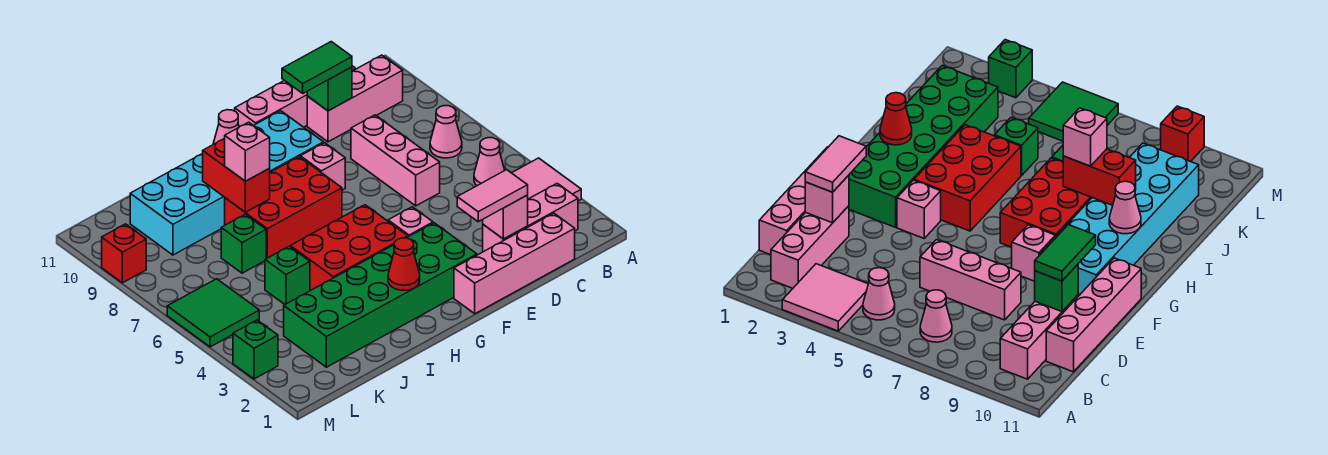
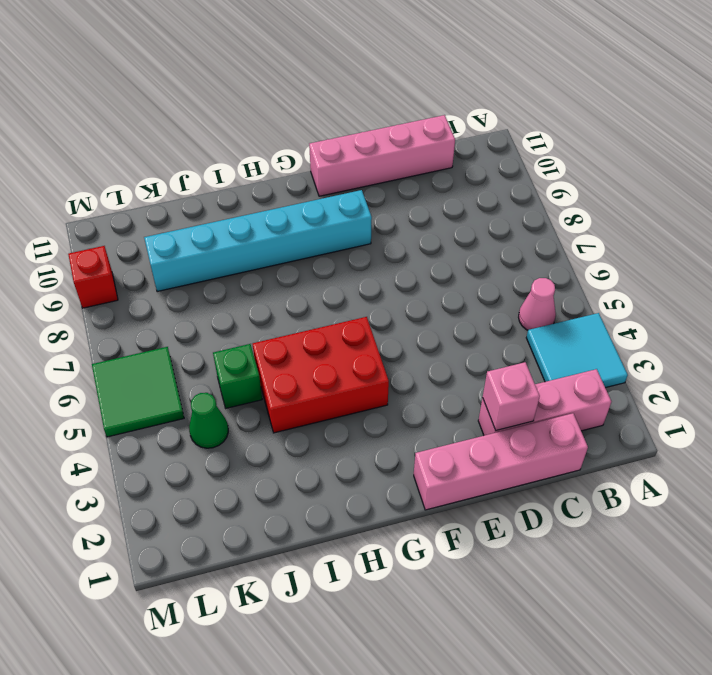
cyan tile A3:B4 level 1 -> pink tile A3:B4 level 1
cyan brick F9:K9 level 1 -> cyan brick F9:K10 level 1
green cone K4 level 1 -> none
none -> pink cone B7 level 1
none -> pink brick B10:D10 level 1
none -> pink brick D6:D8 level 1

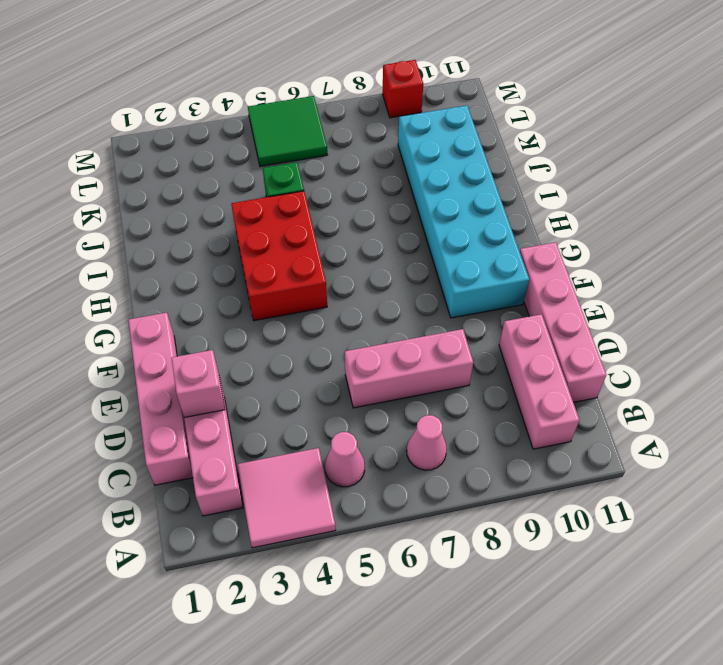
none -> green brick F2:K3 level 1
none -> pink brick F4 level 1
none -> pink brick F8 level 1

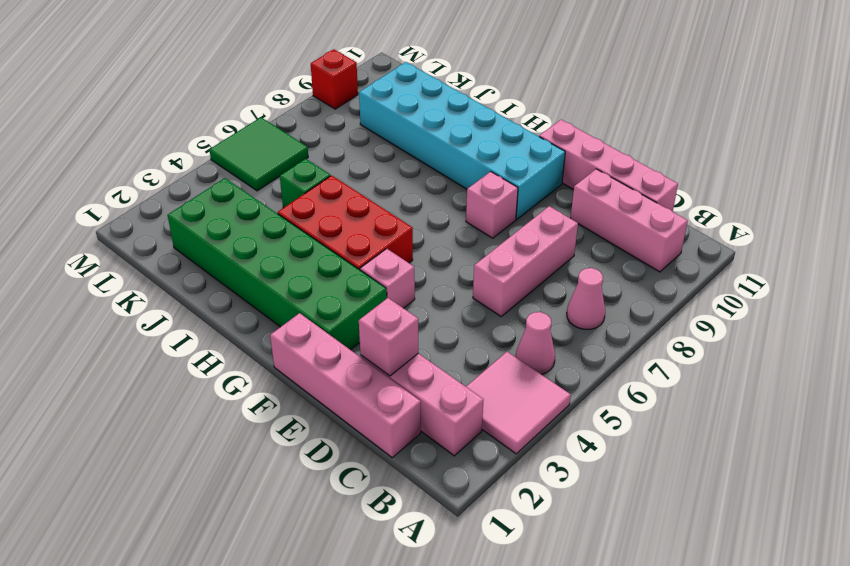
none -> red brick G7:I8 level 1
none -> green brick J7 level 1
none -> green brick M3 level 1

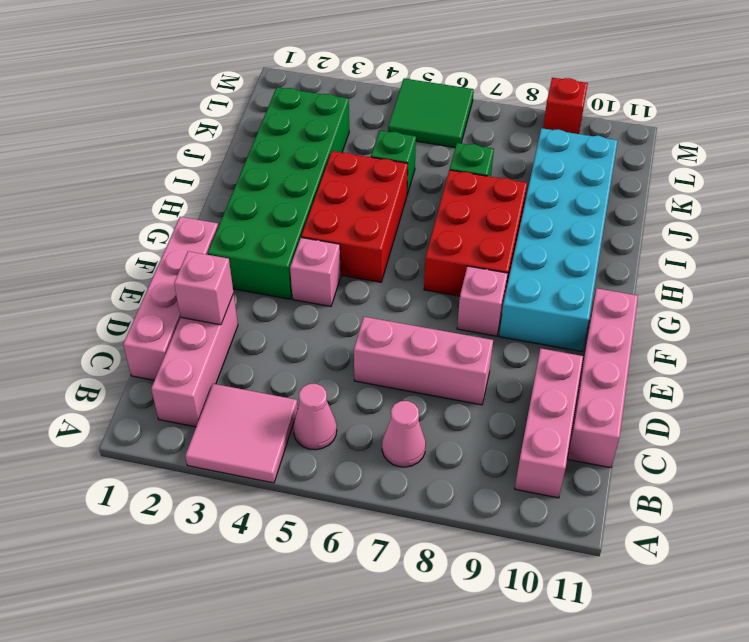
none -> green brick M3 level 1
none -> green brick D10 level 2
none -> red cone H2 level 2

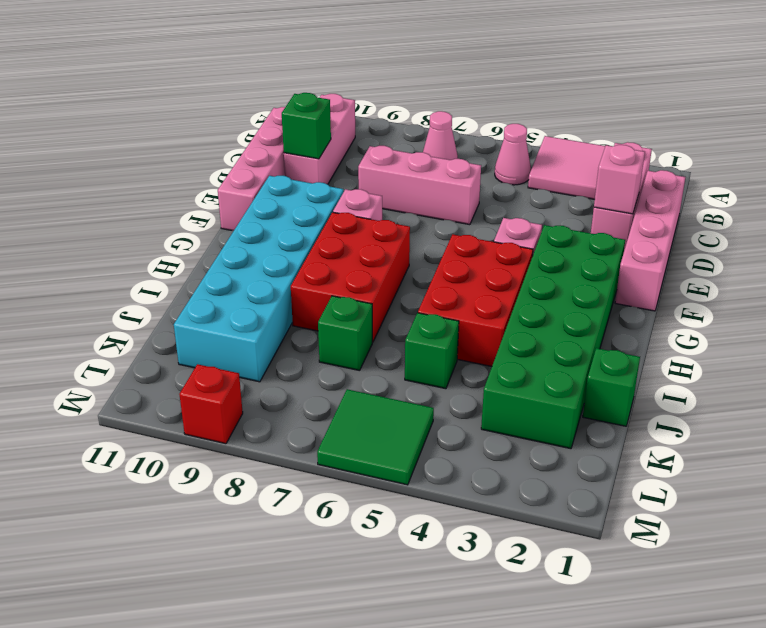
green brick J1 level 1 -> green brick M3 level 1
none -> red cone H2 level 2
none -> pink cone H10 level 2
none -> red brick I8:I9 level 2

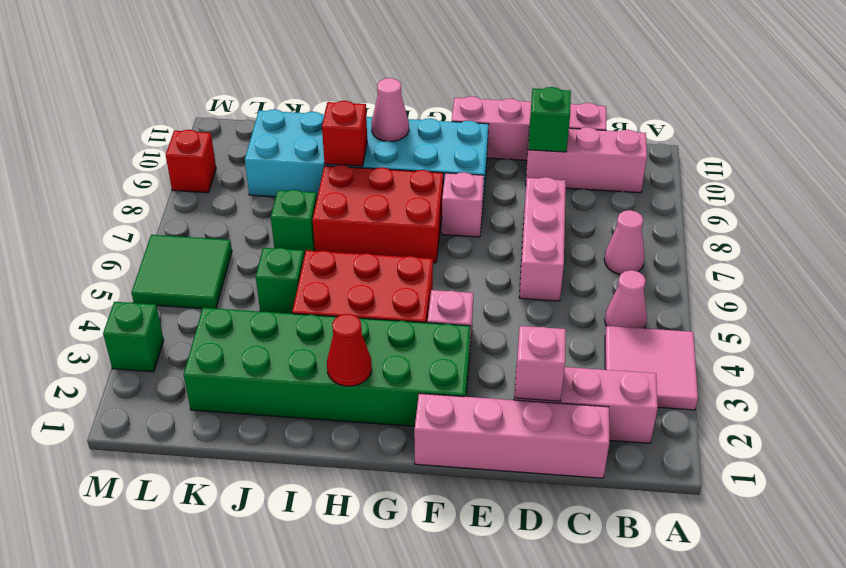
red brick I9 level 2 -> red brick I8:I9 level 2
none -> pink tile D2:E2 level 3
none -> green tile D10:E10 level 3
none -> pink brick I8 level 3

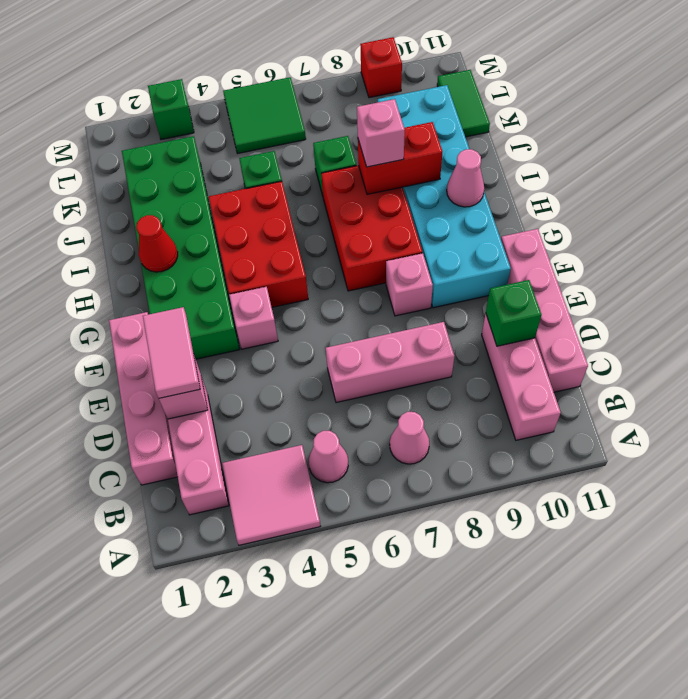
green tile K11:L11 level 1 -> green tile D10:E10 level 3

